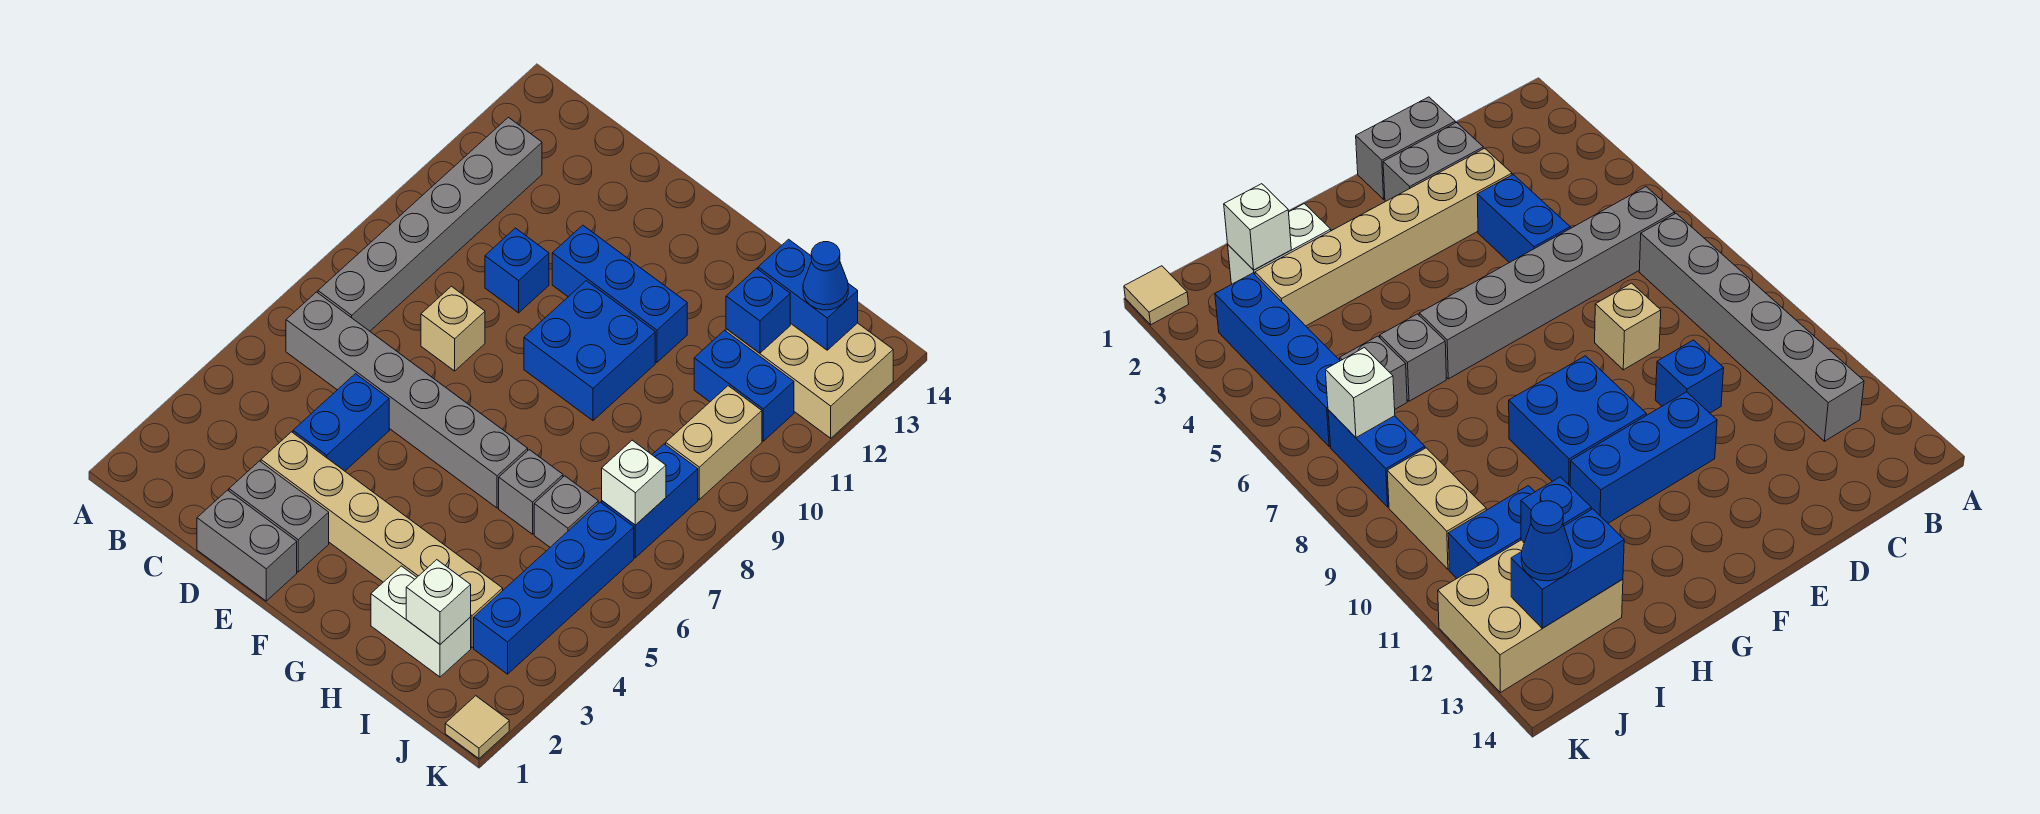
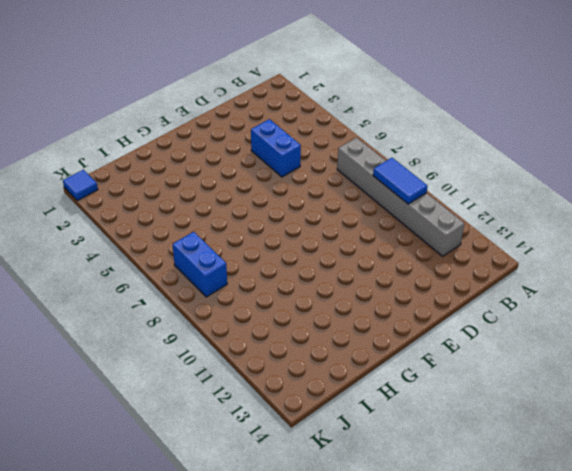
blue tile B9:B10 level 2 -> none
blue tile K1 level 1 -> tan tile K1 level 1
none -> grey brick B6:G6 level 1
none -> grey brick D1:E1 level 1
none -> grey brick D2:E2 level 1

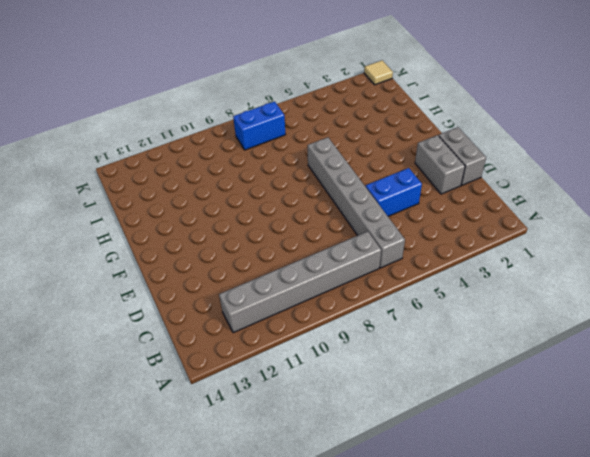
none -> tan brick D3:I3 level 1
none -> tan brick D8 level 1
none -> blue brick D10 level 1

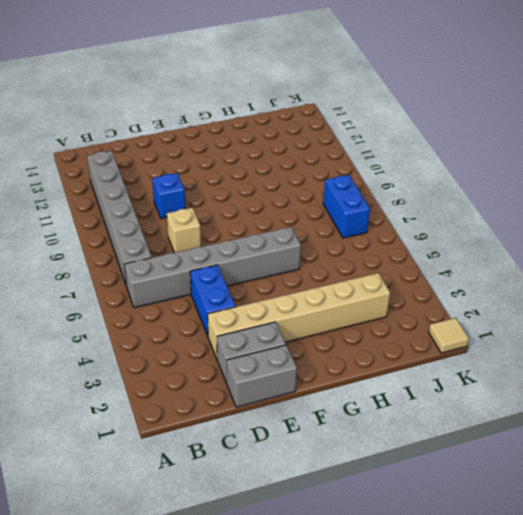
none -> blue brick E11:G11 level 1
none -> blue brick F9:G10 level 1
none -> white brick H2:I2 level 1

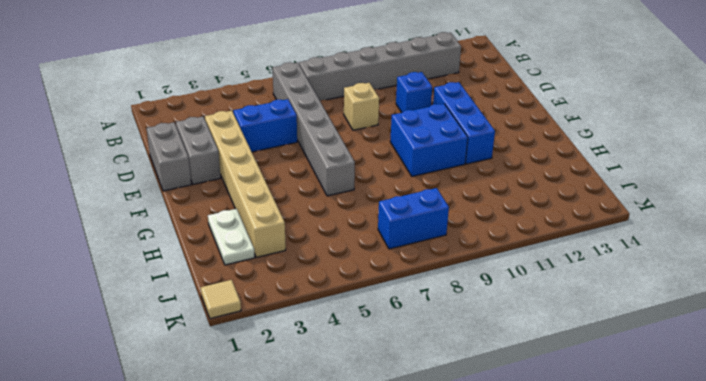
white plate H2:I2 level 1 -> white brick H2:I2 level 1
none -> grey brick H6 level 1
none -> grey brick I6 level 1
none -> blue brick I11:J11 level 1

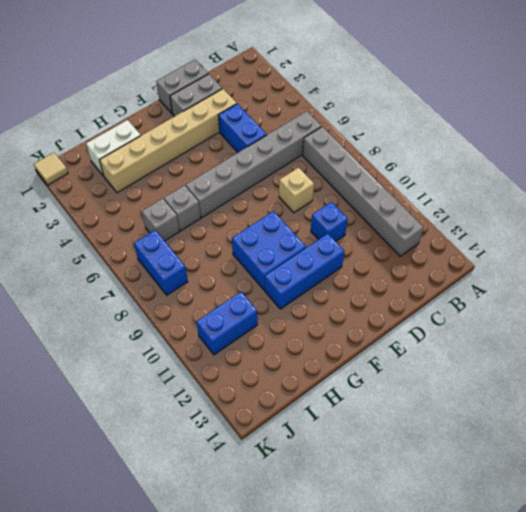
none -> tan brick I12:K13 level 1
none -> blue brick J3:J6 level 1
none -> tan brick J9:J10 level 1

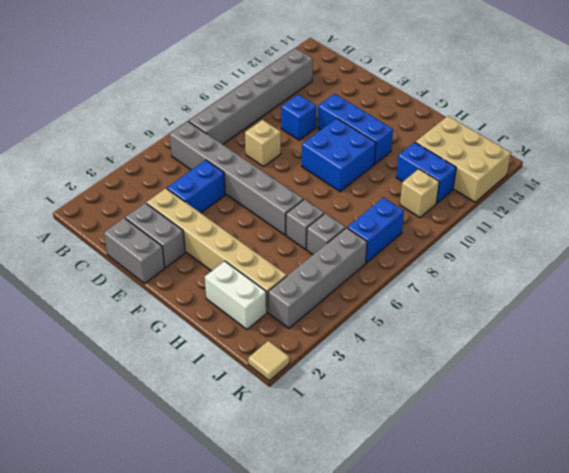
grey brick J3:J6 level 1 -> blue brick J3:J6 level 1
tan brick J10 level 1 -> tan brick J9:J10 level 1
none -> white brick I2 level 2
none -> blue brick I12 level 2
none -> blue brick I13:J13 level 2

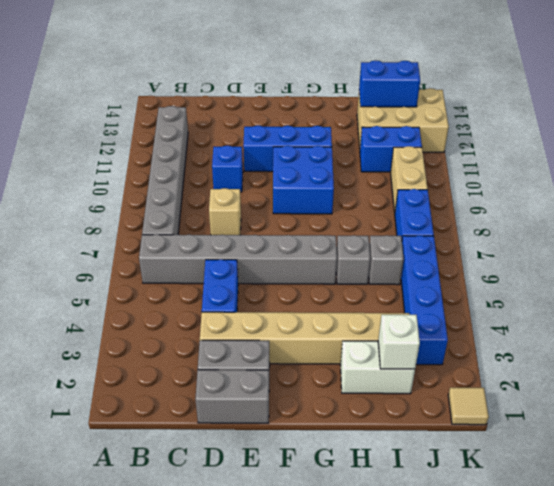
none -> blue brick I12 level 2
none -> white brick J7 level 2
none -> blue cone J13 level 3

